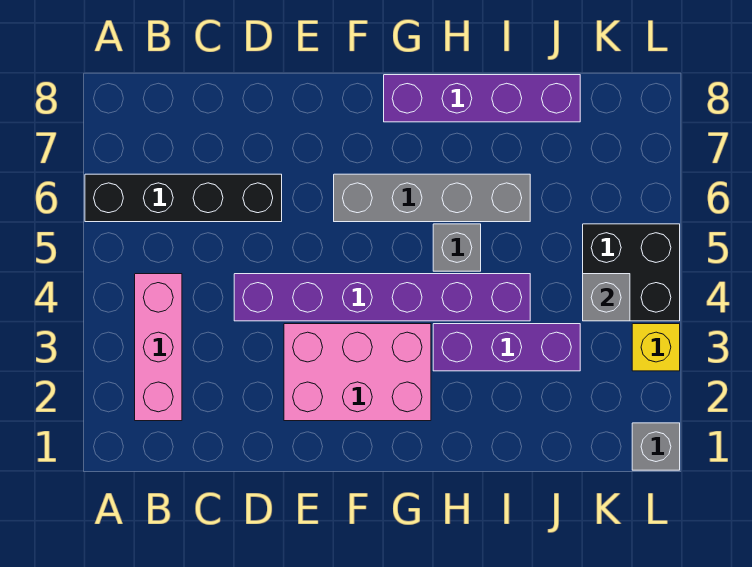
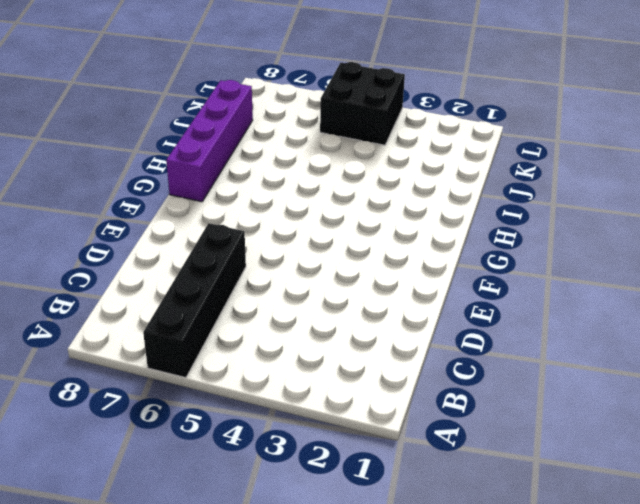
none -> pink brick B2:B4 level 1
none -> purple brick D4:I4 level 1
none -> pink brick E2:G3 level 1

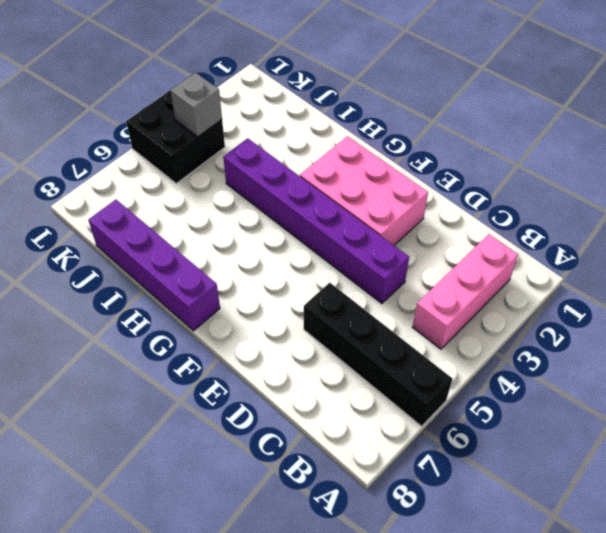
none -> grey brick F6:I6 level 1
none -> purple brick H3:J3 level 1
none -> grey brick H5 level 1

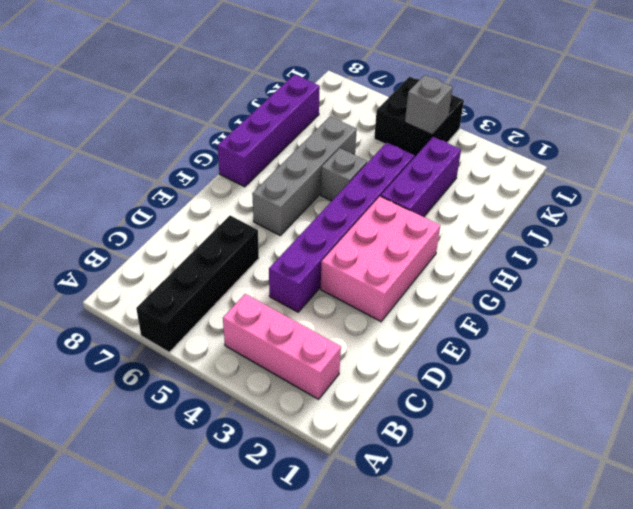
none -> grey brick L1 level 1
none -> yellow brick L3 level 1

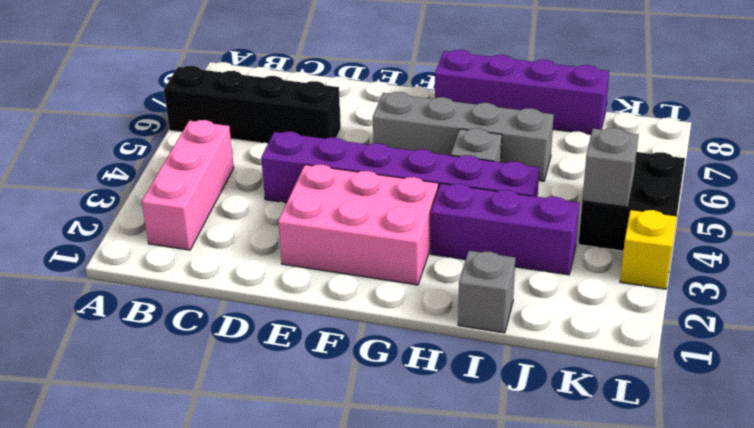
grey brick I1 level 1 -> grey brick L1 level 1

